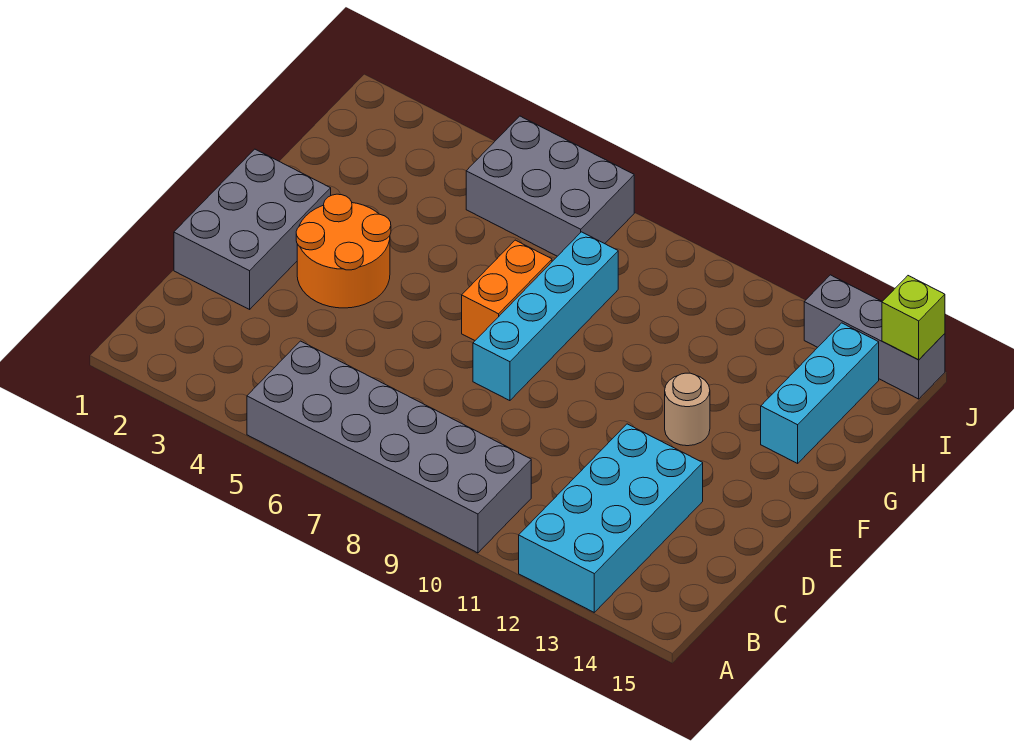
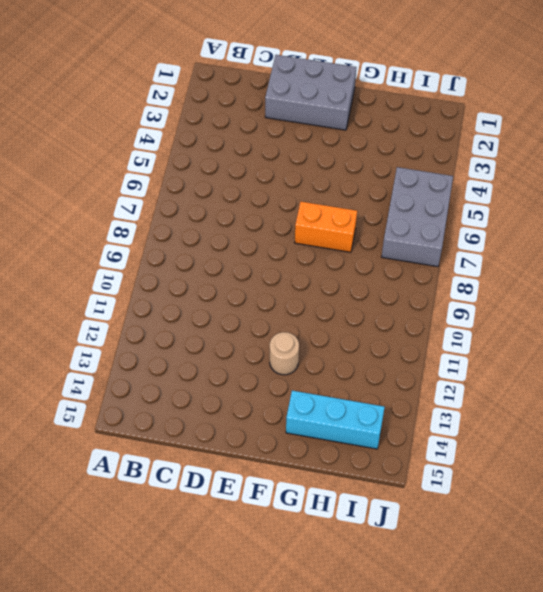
none -> grey brick A5:B10 level 1
none -> cyan brick A12:D13 level 1

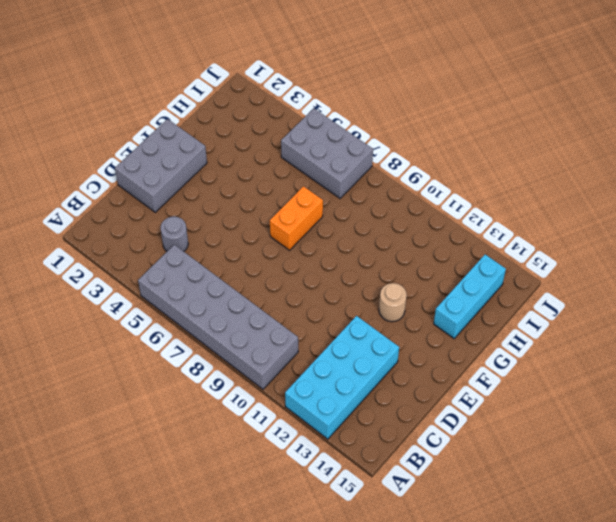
grey round brick C4 level 1 -> none
none -> orange round brick E3:F4 level 1
none -> cyan brick E8:H8 level 1

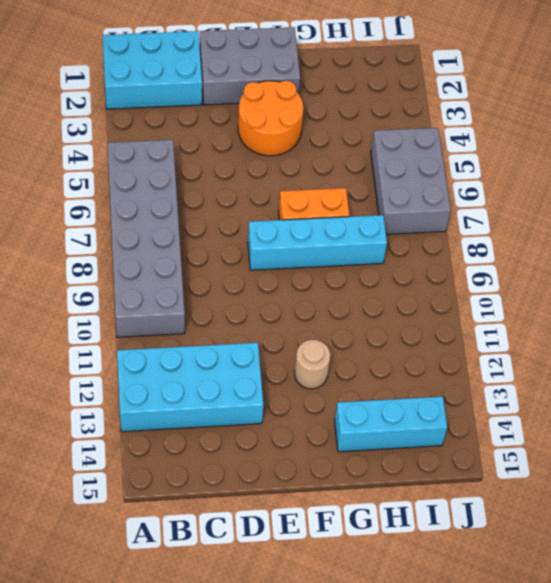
cyan brick A1:C2 level 1 -> none
none -> grey brick J13:J15 level 1
none -> lime brick J15 level 2

